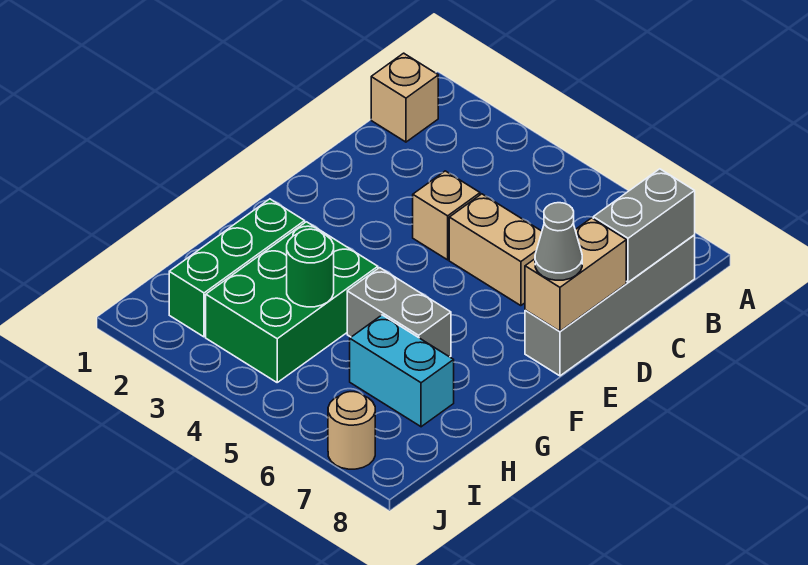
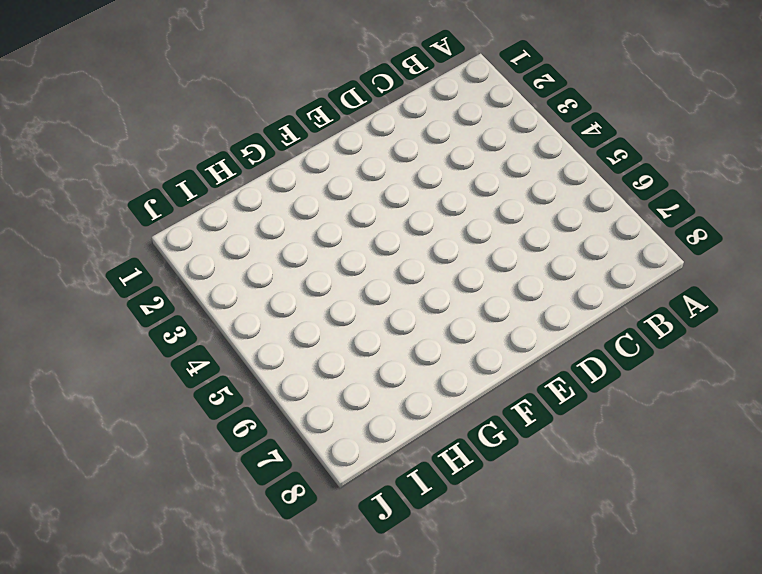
none -> tan brick B1 level 1
none -> grey brick B8:E8 level 1
none -> tan brick D4 level 1

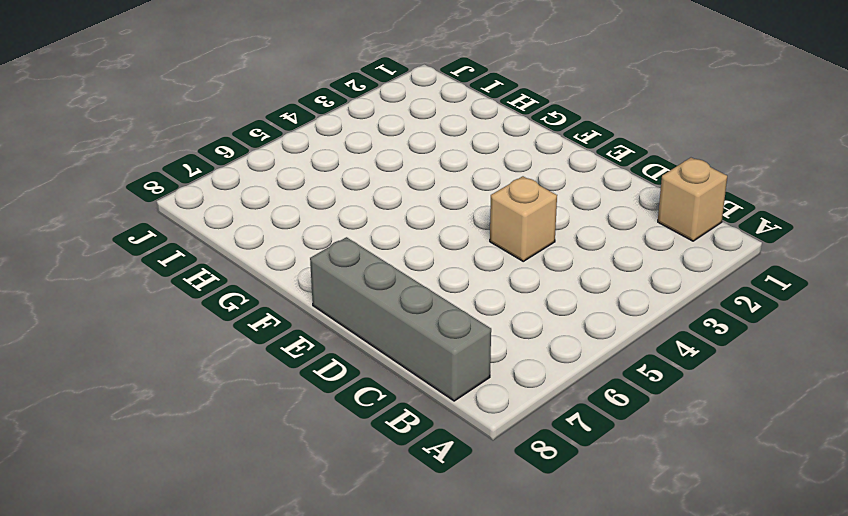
none -> tan brick D5:D6 level 1
none -> green brick G2:I2 level 1
none -> green brick G3:I4 level 1

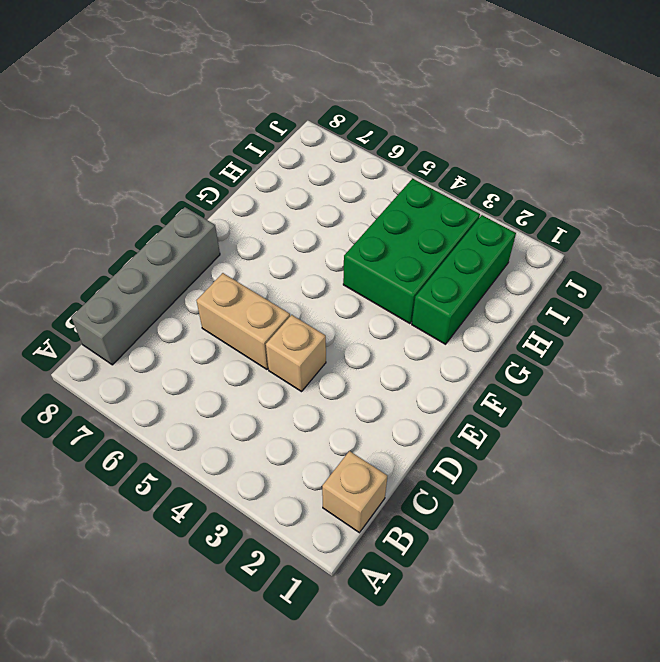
none -> grey brick G5:G6 level 1
none -> cyan brick H6:H7 level 1
none -> tan round brick J7 level 1

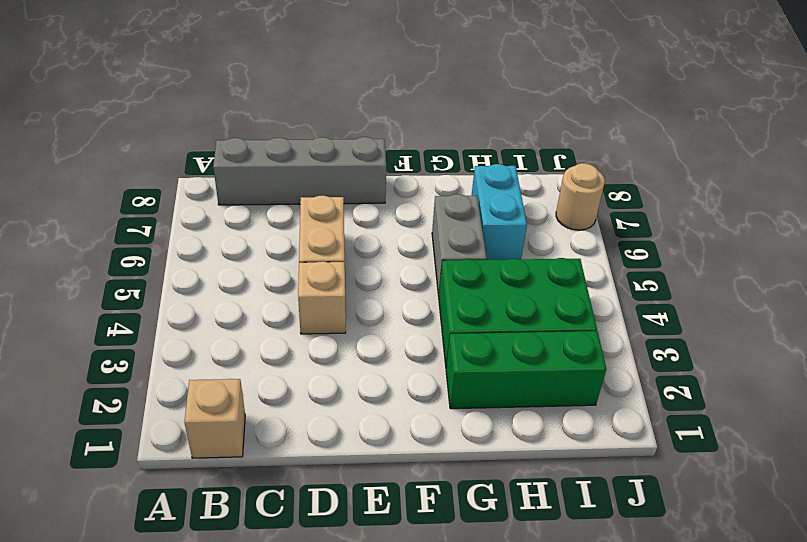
none -> grey brick B8:C8 level 2
none -> tan brick D8:E8 level 2
none -> green round brick H4 level 2

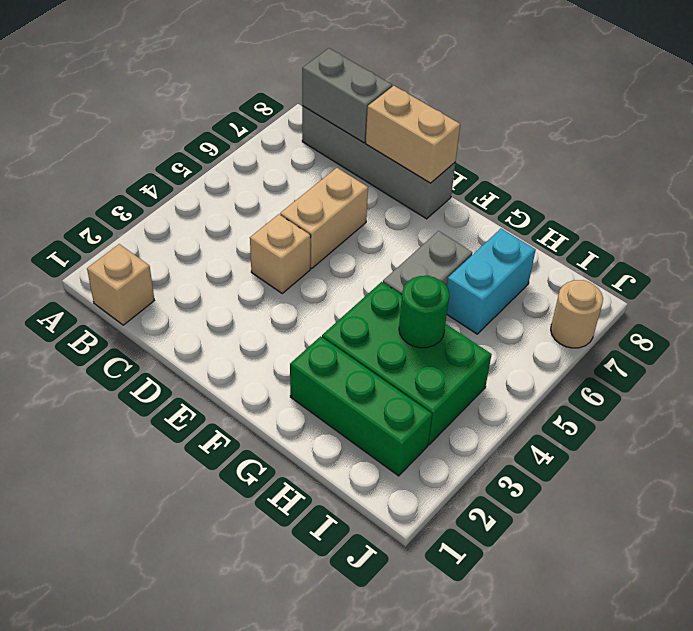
none -> grey cone E8 level 3

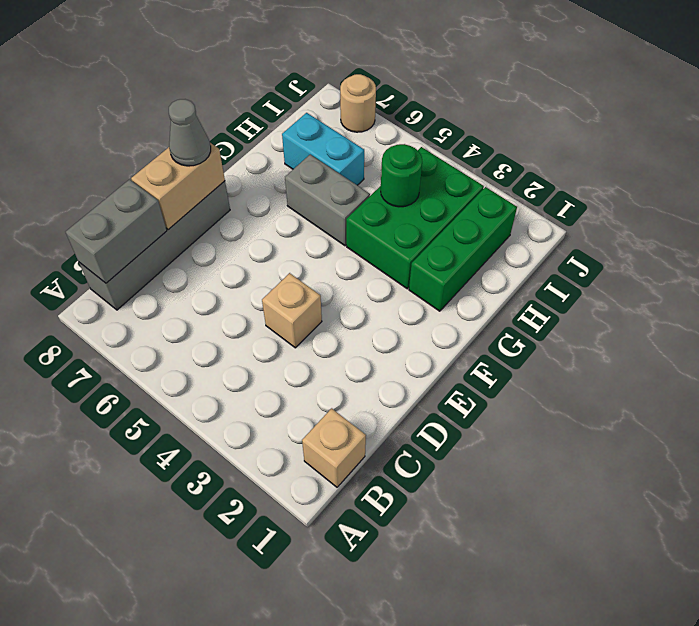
none -> tan brick D5:D6 level 1

